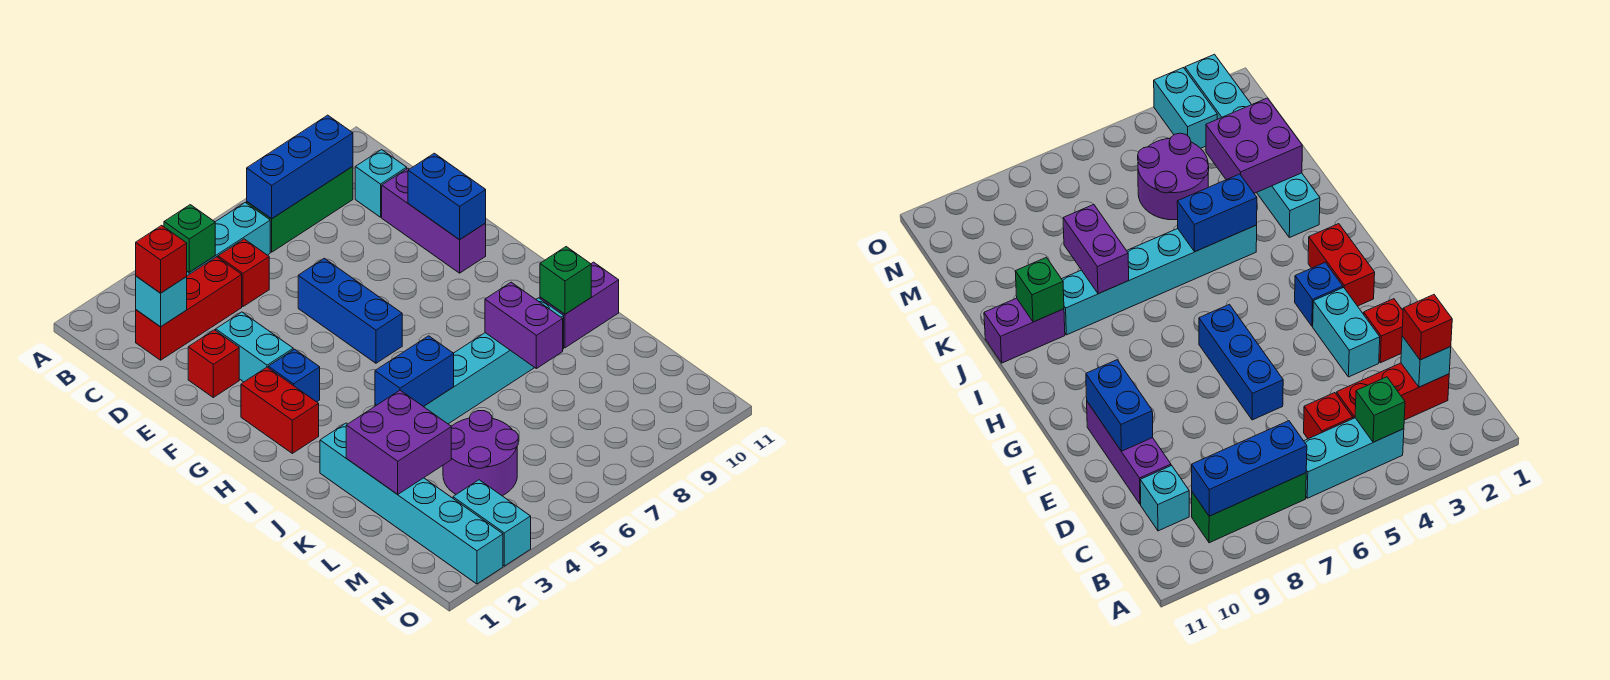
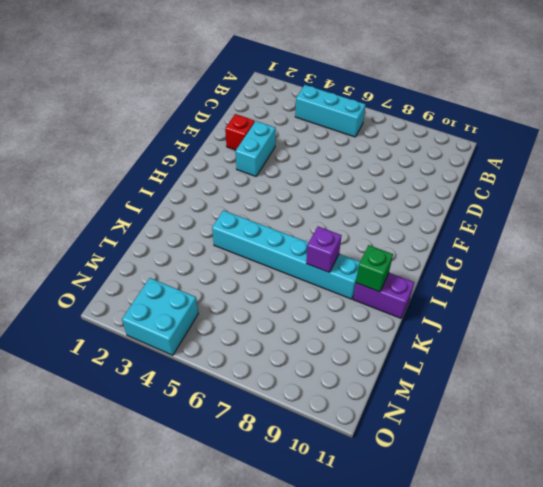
purple brick J8 level 2 -> purple brick J8:K8 level 2
cyan brick N3:O4 level 1 -> cyan brick N3:O3 level 1
none -> green brick B7:B9 level 1
none -> red brick C2:C4 level 1
none -> red brick C5 level 1

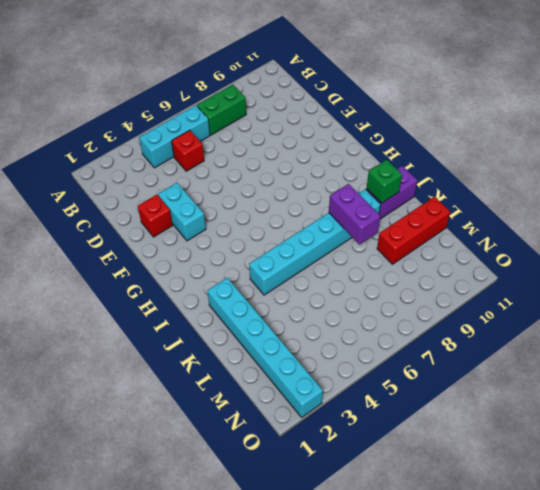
green brick B7:B8 level 1 -> green brick B7:B9 level 1
red brick L9:L11 level 1 -> red brick C2:C4 level 1
none -> cyan brick C10 level 1
none -> purple brick D10:F10 level 1
none -> blue brick E6:G6 level 1

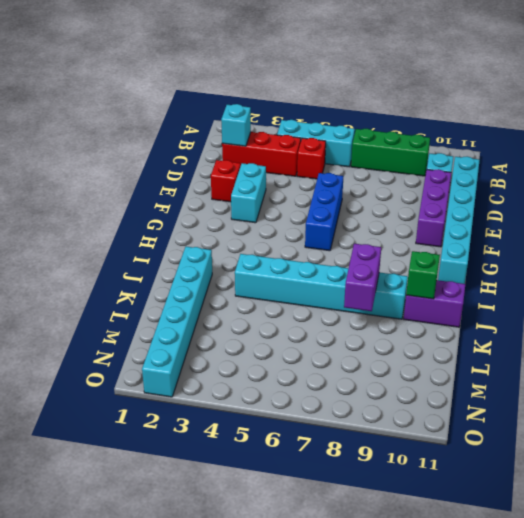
cyan brick C11:H11 level 1 -> none
none -> red brick G2:H2 level 1
none -> blue brick G3 level 1
none -> purple round brick L4:M5 level 1

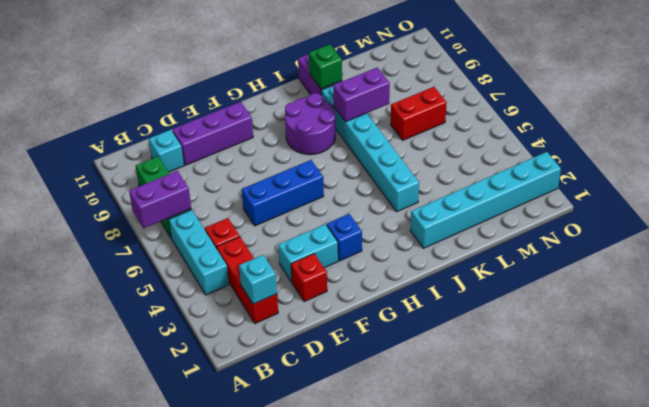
purple brick A7:B7 level 2 -> blue brick B7:B9 level 2
purple round brick H8:I9 level 1 -> purple round brick L4:M5 level 1
red brick L7:M7 level 1 -> red brick G2:H2 level 1
none -> cyan brick N3:O3 level 1
none -> green brick B4 level 2
none -> blue brick E10:F10 level 2

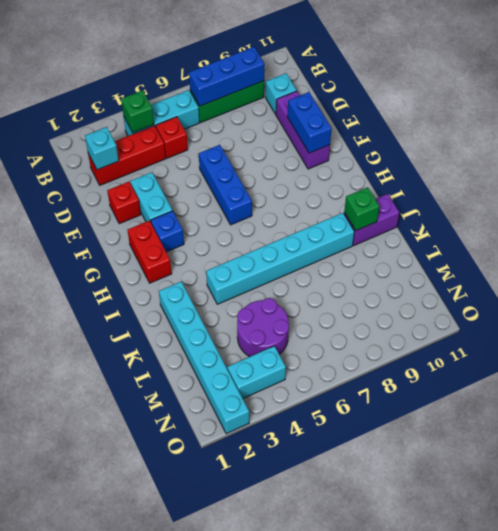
cyan brick N3:N4 level 1 -> cyan brick N3:O3 level 1
none -> blue brick J4:J5 level 2
none -> purple brick J8:K8 level 2
none -> purple brick K2:L3 level 2

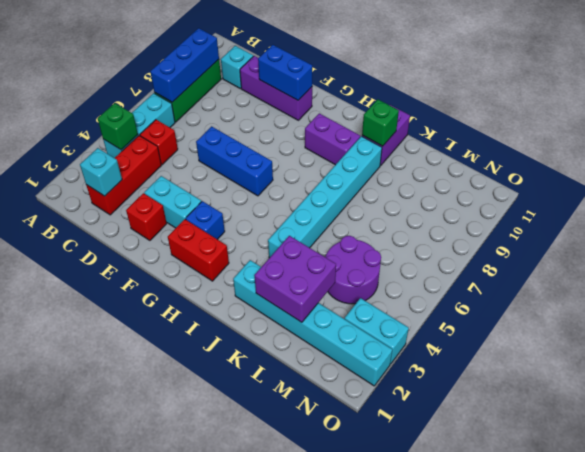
purple brick H9:I9 level 1 -> purple brick J8:K8 level 2
none -> blue brick J4:J5 level 2
none -> red brick C2 level 3

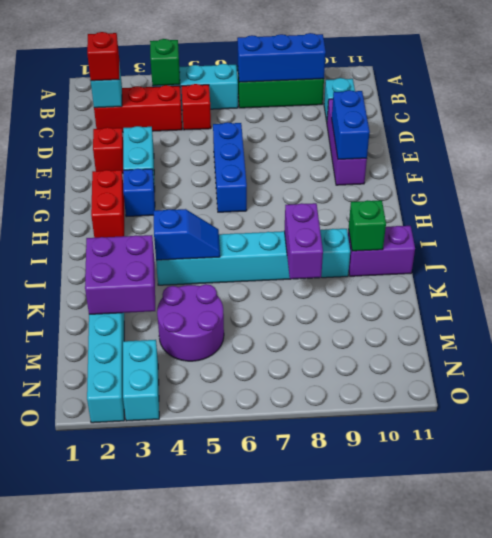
blue slope J4:J5 level 2 top 4 -> blue brick J4:J5 level 2

